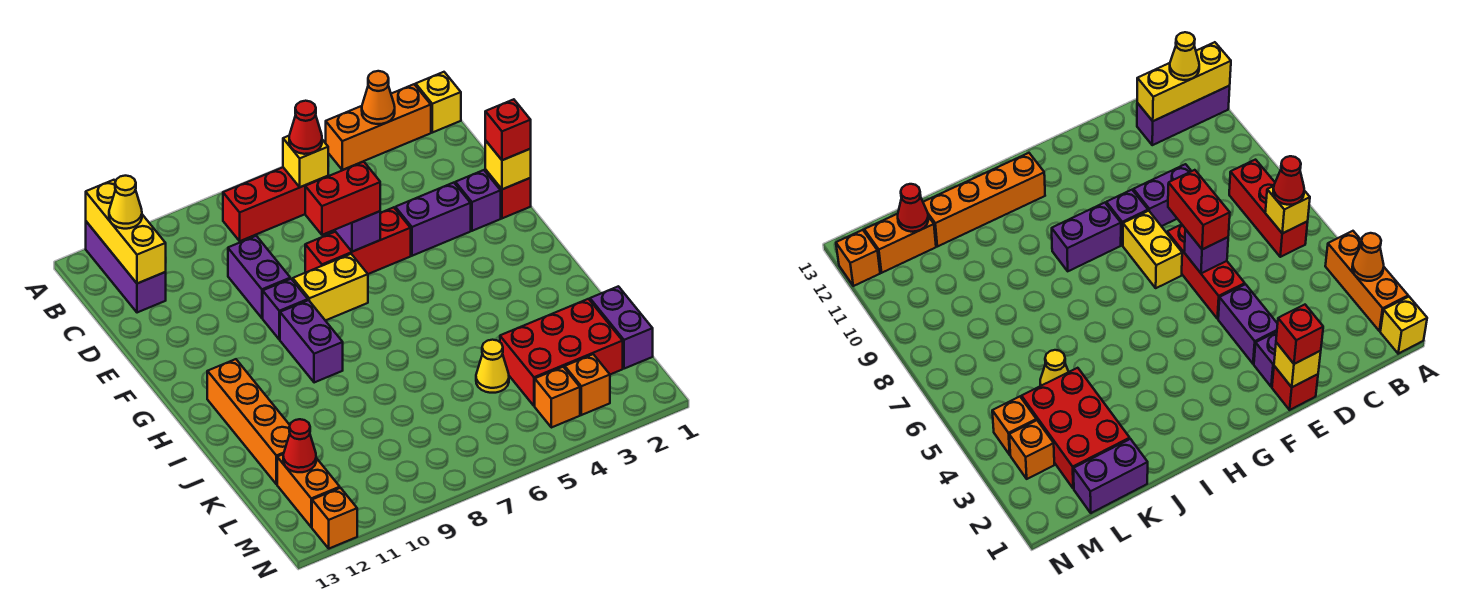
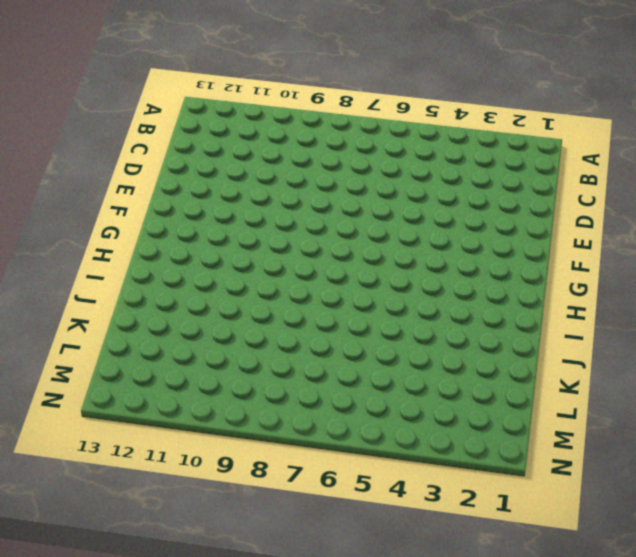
none -> yellow brick A1 level 1
none -> orange brick A2:A4 level 1
none -> purple brick A12:C12 level 1
none -> red brick B6:B8 level 1

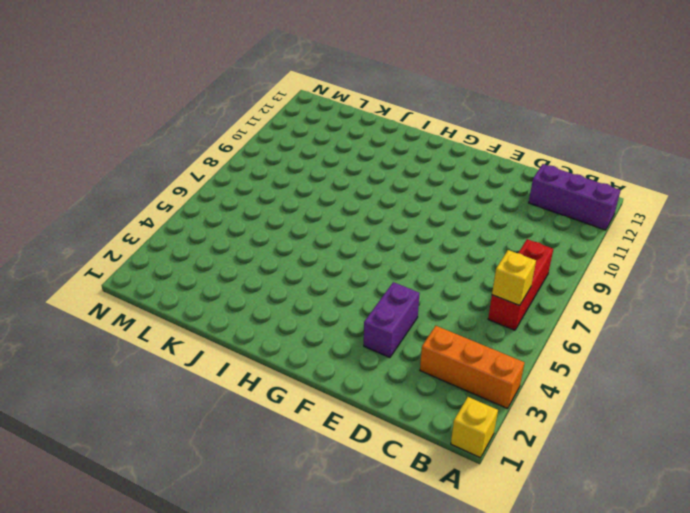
orange brick A3:C3 level 1 -> orange brick A2:A4 level 1
none -> purple brick D9:E9 level 1
none -> red brick E1 level 1
none -> purple brick E2 level 1
none -> red brick E5:E7 level 1

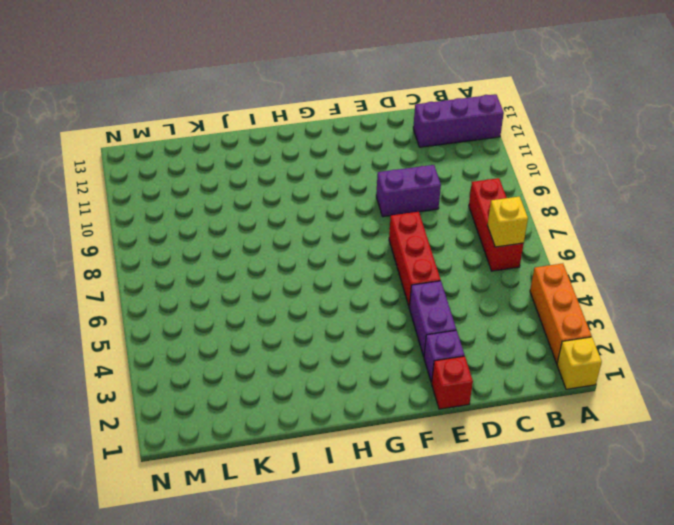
none -> yellow brick F7:F8 level 1
none -> purple brick F9 level 1
none -> purple brick G9:H9 level 1
none -> orange brick H12:K12 level 1

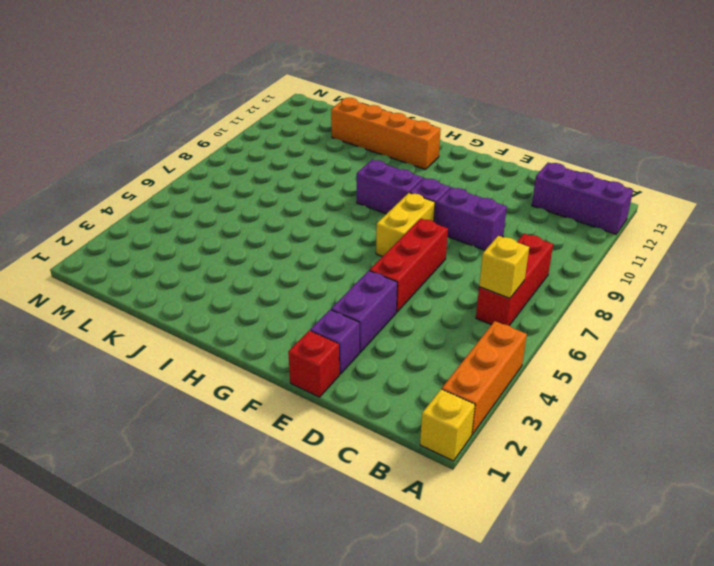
none -> purple brick K1:L1 level 1
none -> red brick K2:L4 level 1
none -> yellow cone K5 level 1
none -> orange brick L12:M12 level 1

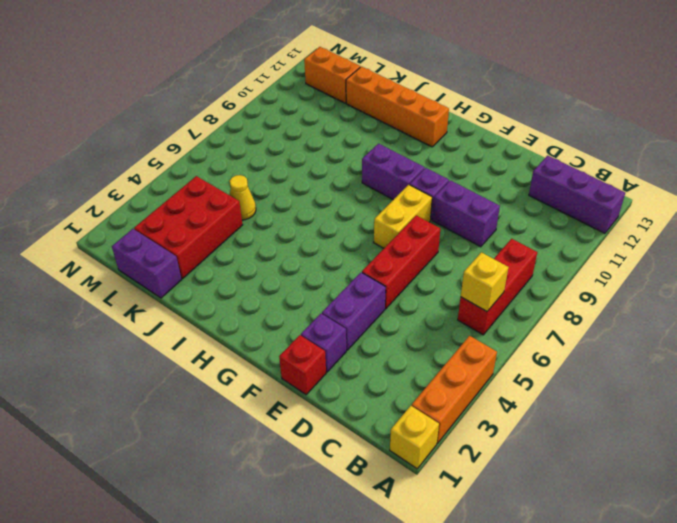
none -> orange brick M3 level 1
none -> orange brick M4 level 1
none -> orange brick N12 level 1
none -> orange cone A3 level 2

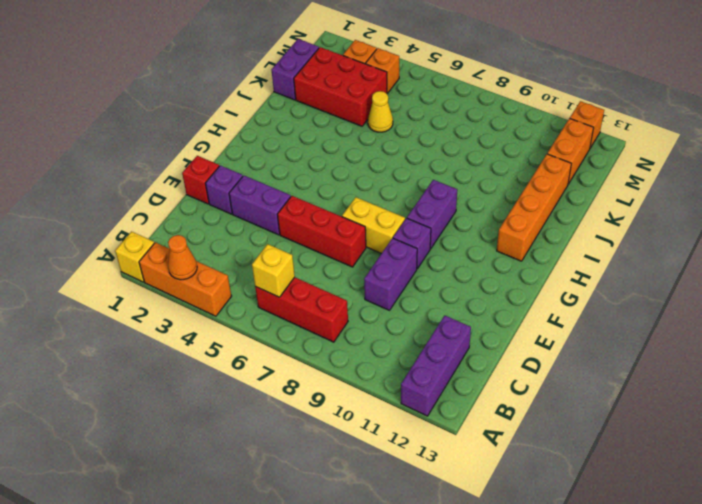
none -> yellow brick A12:C12 level 2
none -> yellow brick E1 level 2
none -> purple brick E6 level 2
none -> red cone L12 level 2

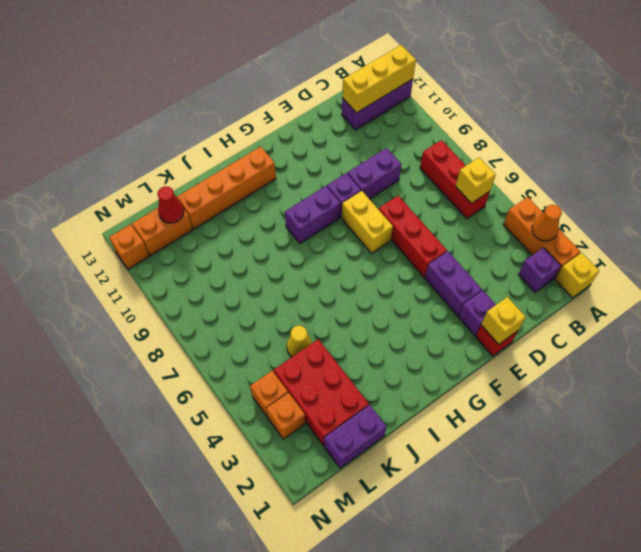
purple brick B2 level 1 -> purple brick E6 level 2
none -> red cone B6 level 3
none -> yellow cone B12 level 3
none -> red brick E1 level 3
none -> red brick E6:E7 level 3

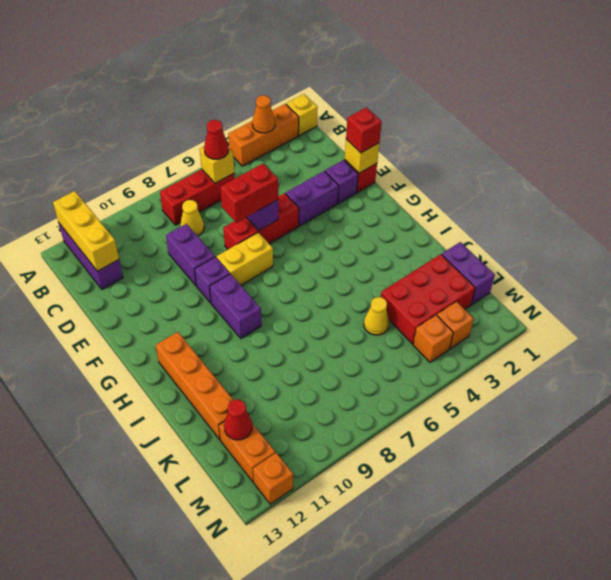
yellow cone C8 level 1 -> yellow cone B12 level 3

